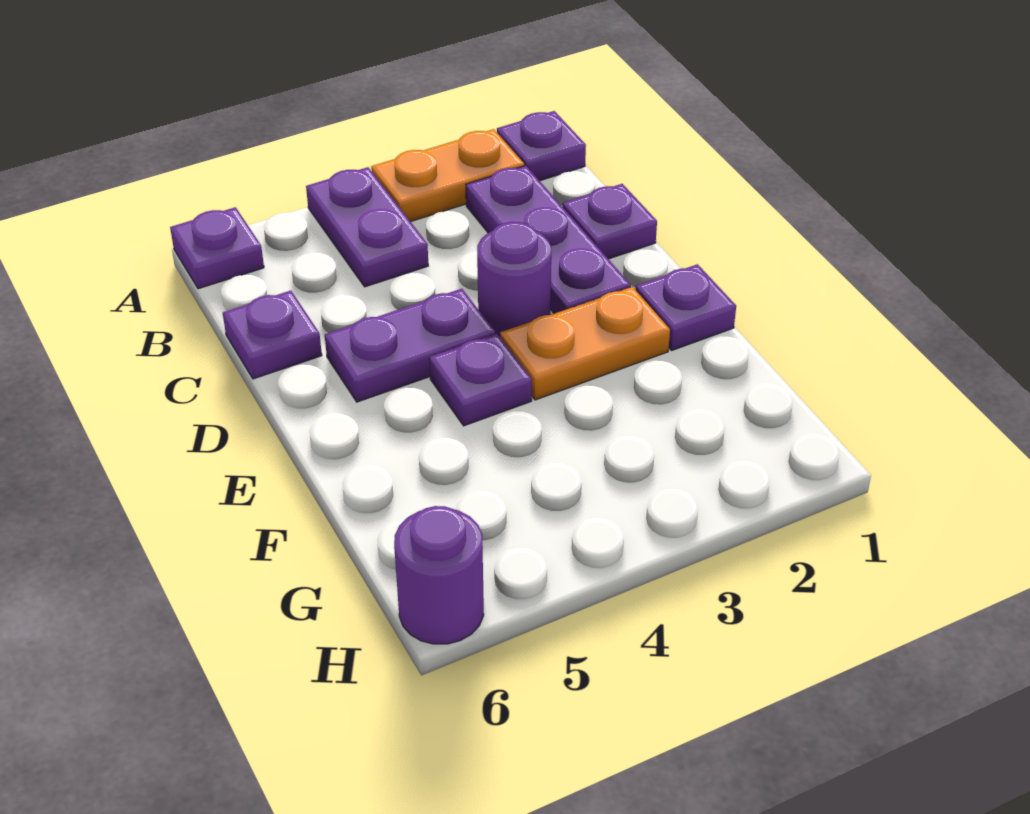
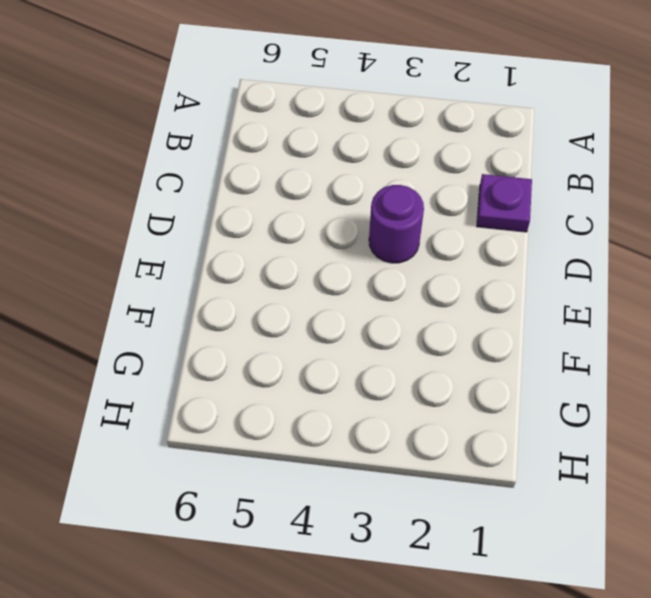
none -> purple plate A1 level 1
none -> orange plate A2:A3 level 1
none -> purple plate A4:B4 level 1

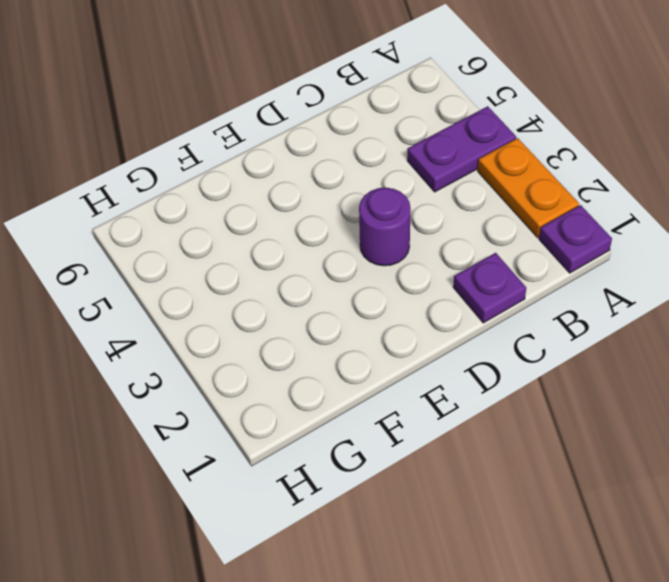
none -> purple plate A6 level 1
none -> purple plate B2:D2 level 1
none -> purple plate C6 level 1

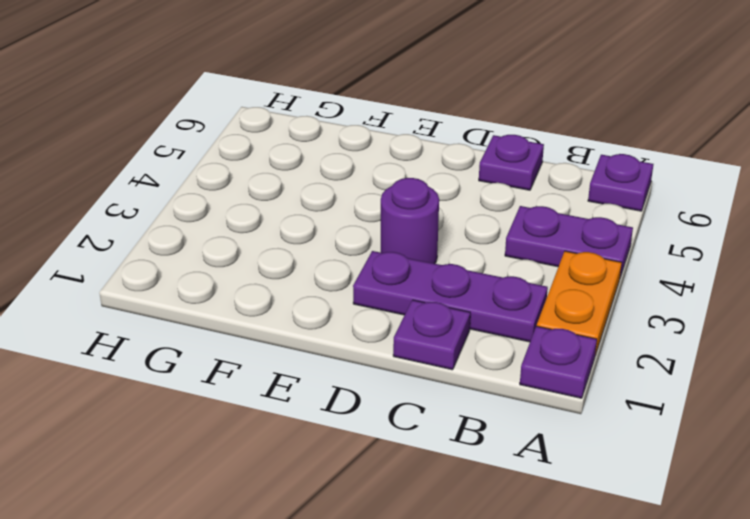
none -> purple plate D4:D5 level 1
none -> purple plate E1 level 1
none -> orange plate E2:E3 level 1

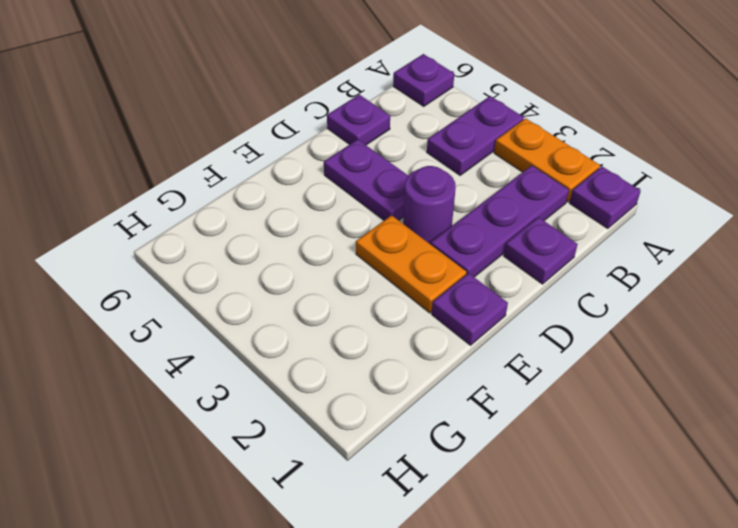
none -> purple plate E4 level 1
none -> purple round brick H6 level 1

